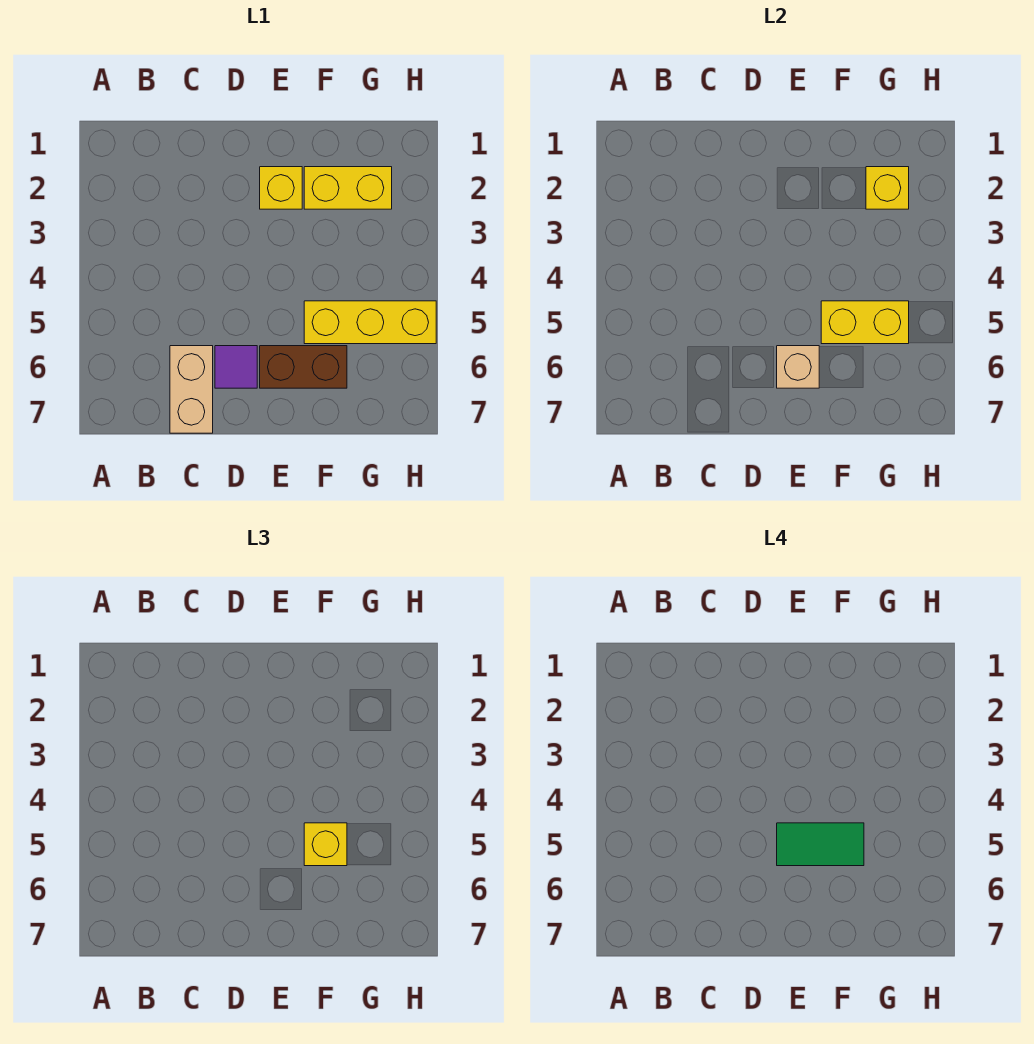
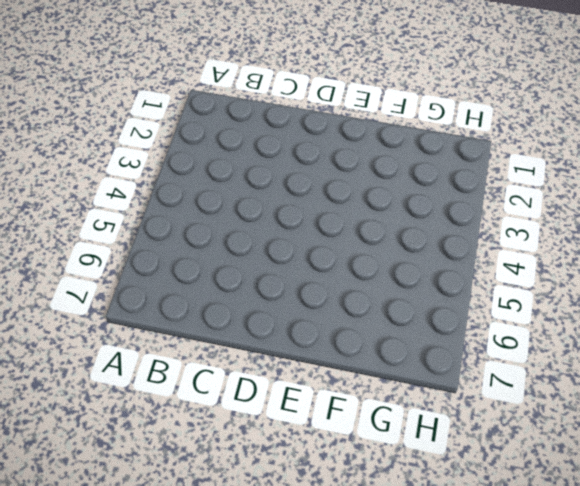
none -> tan brick C6:C7 level 1
none -> purple tile D6 level 1

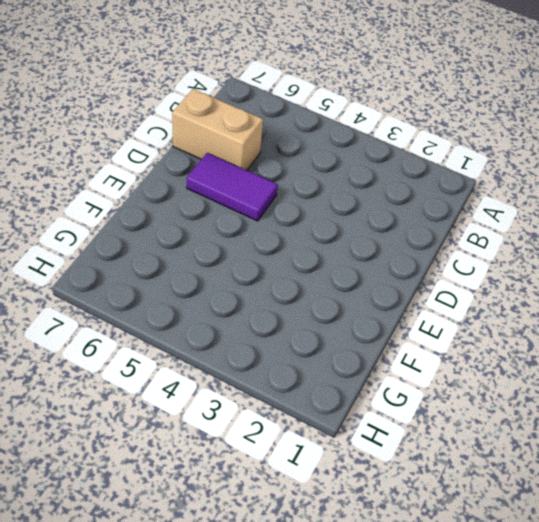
purple tile D5:D6 level 1 -> purple tile D6 level 1
none -> yellow brick E2 level 1
none -> brown brick E6:F6 level 1

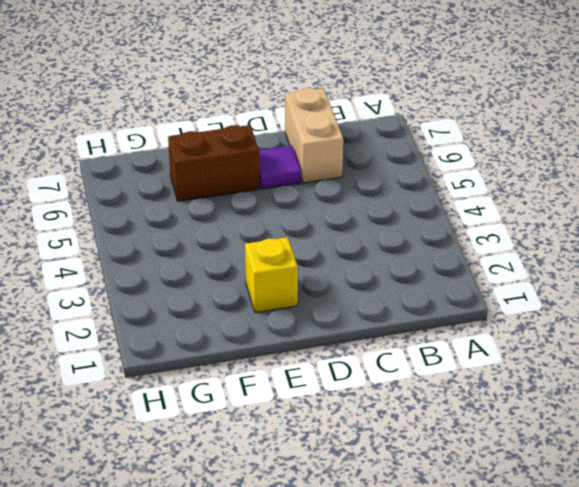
none -> yellow brick F2:G2 level 1
none -> yellow brick F5:H5 level 1

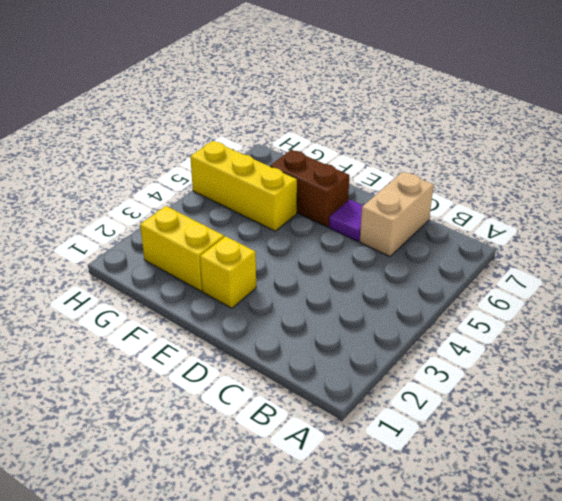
none -> tan brick E6 level 2
none -> yellow brick F5:G5 level 2

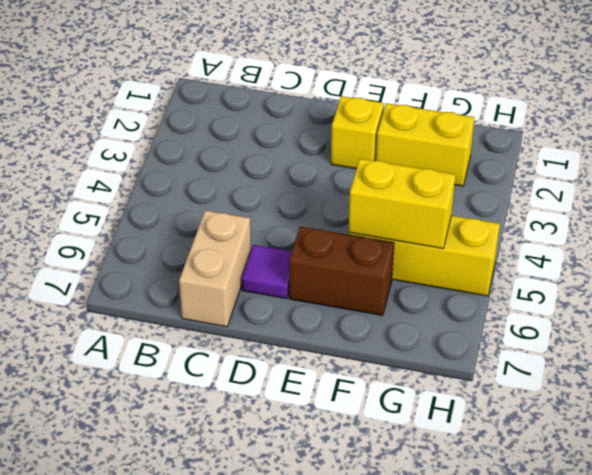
none -> tan brick E6 level 2
none -> yellow brick G2 level 2

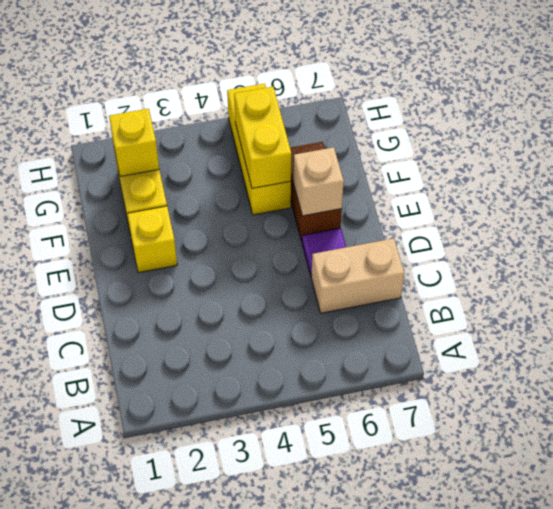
none -> yellow brick F5 level 3
none -> green tile E5:F5 level 4

